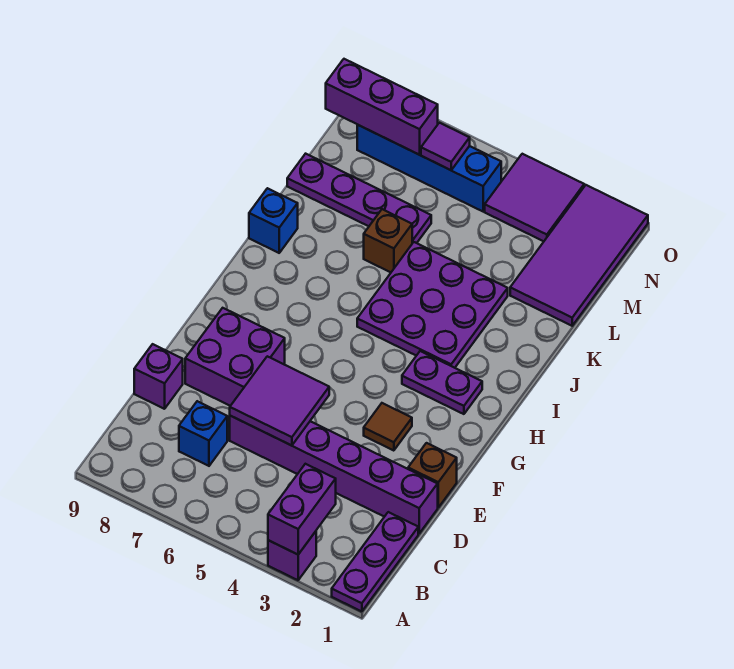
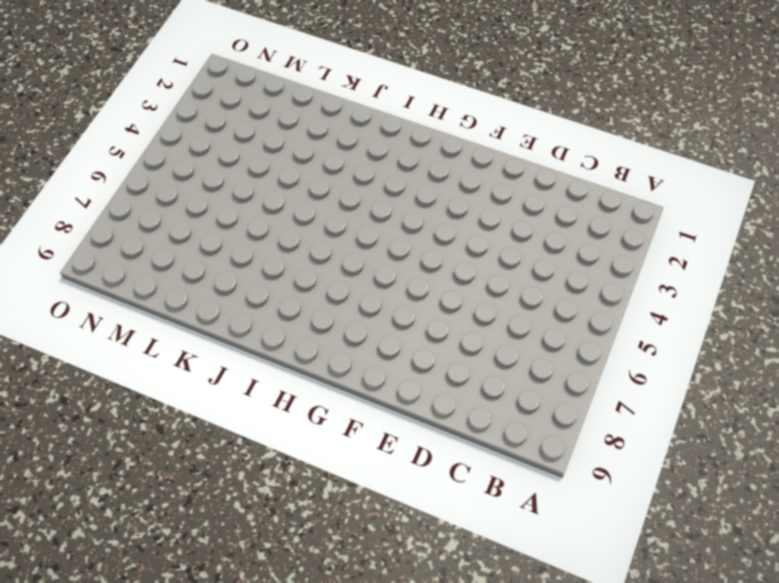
none -> purple plate A1:C1 level 1
none -> purple brick A3 level 1
none -> blue brick C7 level 1

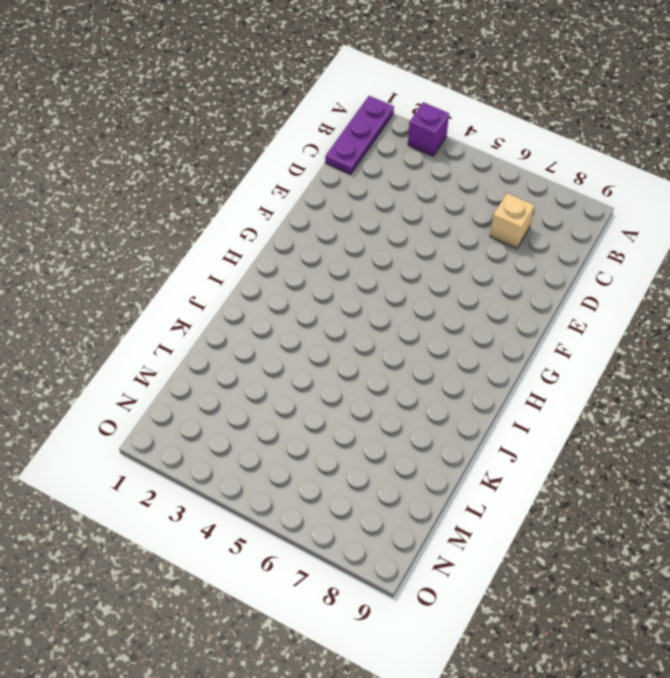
tan brick C7 level 1 -> blue brick C7 level 1
none -> purple brick D1:D6 level 1
none -> purple brick D9 level 1
none -> brown brick E1 level 1

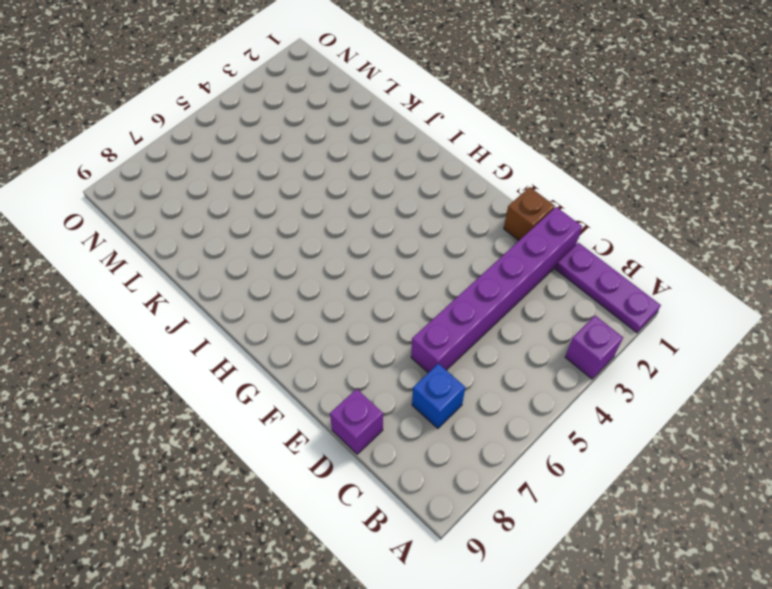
none -> purple brick E7:F8 level 1
none -> brown tile F3 level 1
none -> purple plate H2:H3 level 1

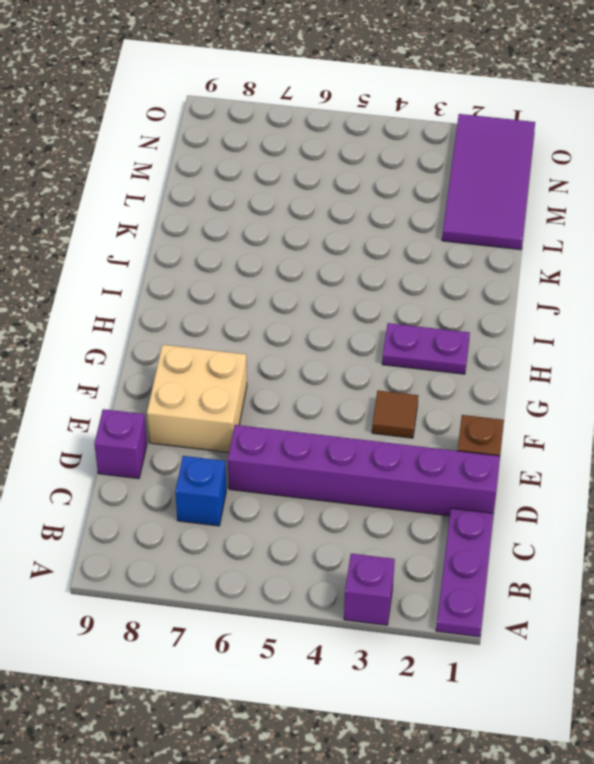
tan brick E7:F8 level 1 -> purple brick E7:F8 level 1
none -> purple plate I3:K5 level 1
none -> blue brick J9 level 1
none -> brown brick K6 level 1

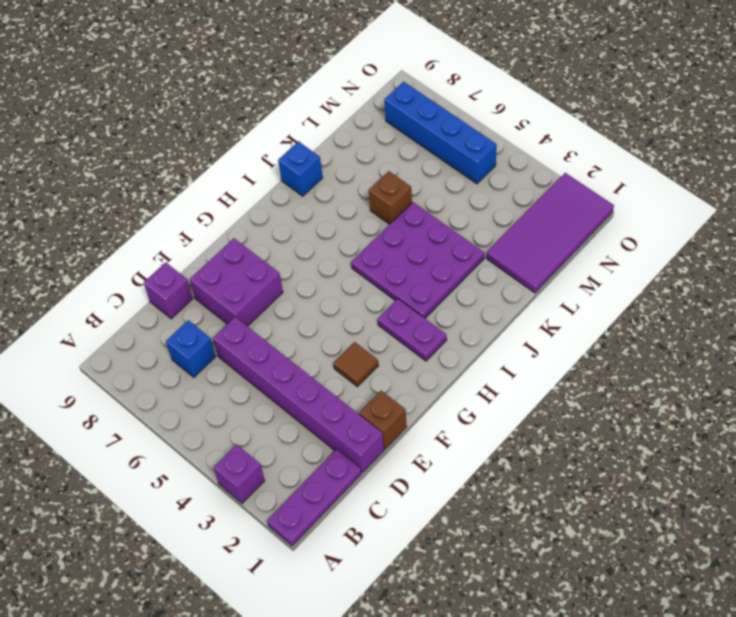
none -> purple plate L6:L9 level 1
none -> purple tile N3:O4 level 1
none -> purple brick A3:B3 level 2

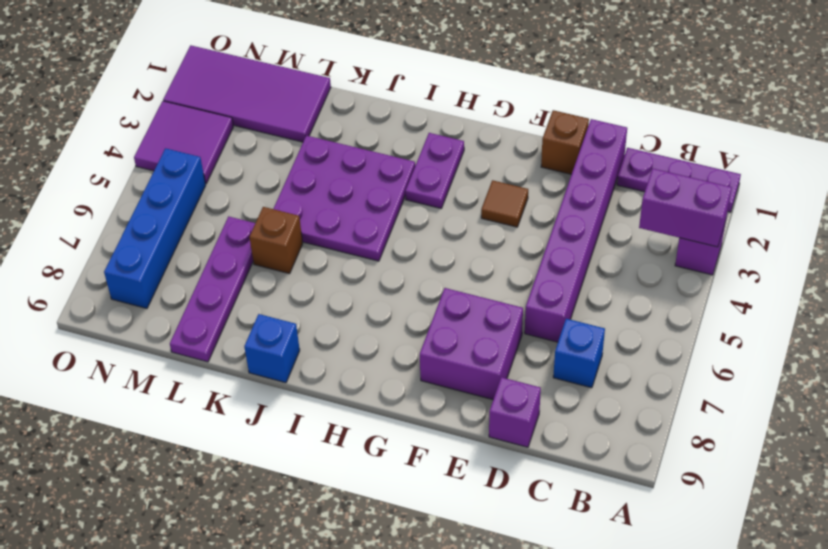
none -> purple tile D5:E6 level 2
none -> purple tile N6 level 2
none -> purple brick N7:N9 level 2

